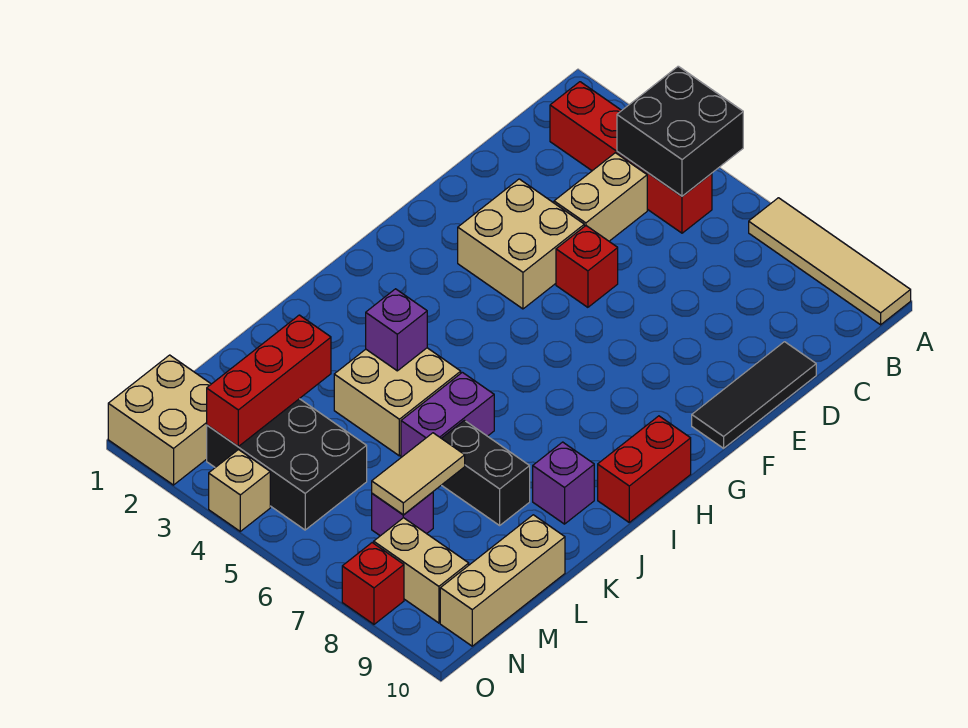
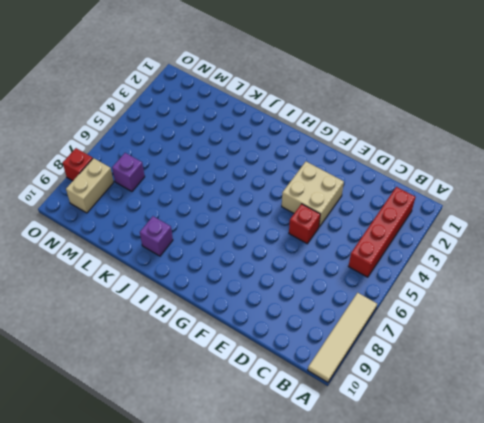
none -> tan brick C4:D4 level 1
none -> black tile D10:F10 level 1
none -> red brick H10:I10 level 1

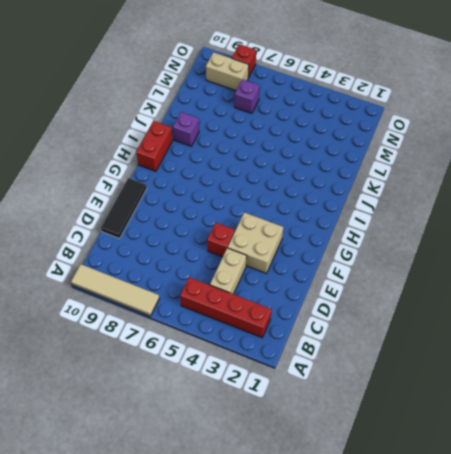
none -> tan brick J4:K5 level 1
none -> purple brick J6:K6 level 1
none -> black brick K7:K8 level 1

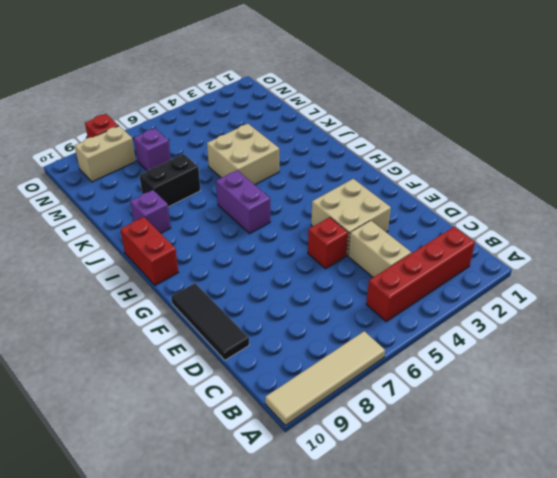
purple brick H6:I6 level 1 -> purple brick J6:K6 level 1
none -> tan brick L10:N10 level 1
none -> black brick M3:N5 level 1
none -> tan brick N1:O2 level 1

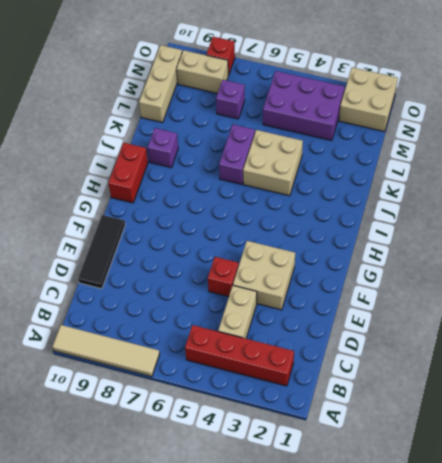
purple brick M3:N5 level 1 -> black brick M3:N5 level 1
none -> black brick K7:K8 level 1
none -> tan brick O4 level 1
none -> black brick A4:B5 level 2

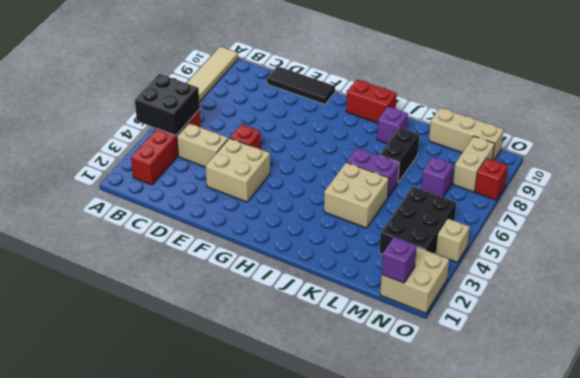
purple brick N1 level 2 -> purple brick J4 level 2
none -> red brick L3:N3 level 2
none -> tan tile L7:M7 level 2

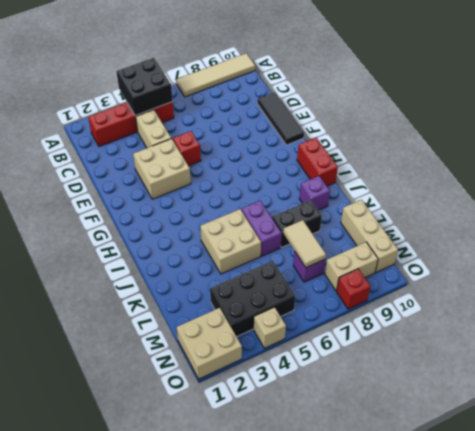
none -> purple brick J4 level 2
none -> red brick L3:N3 level 2

